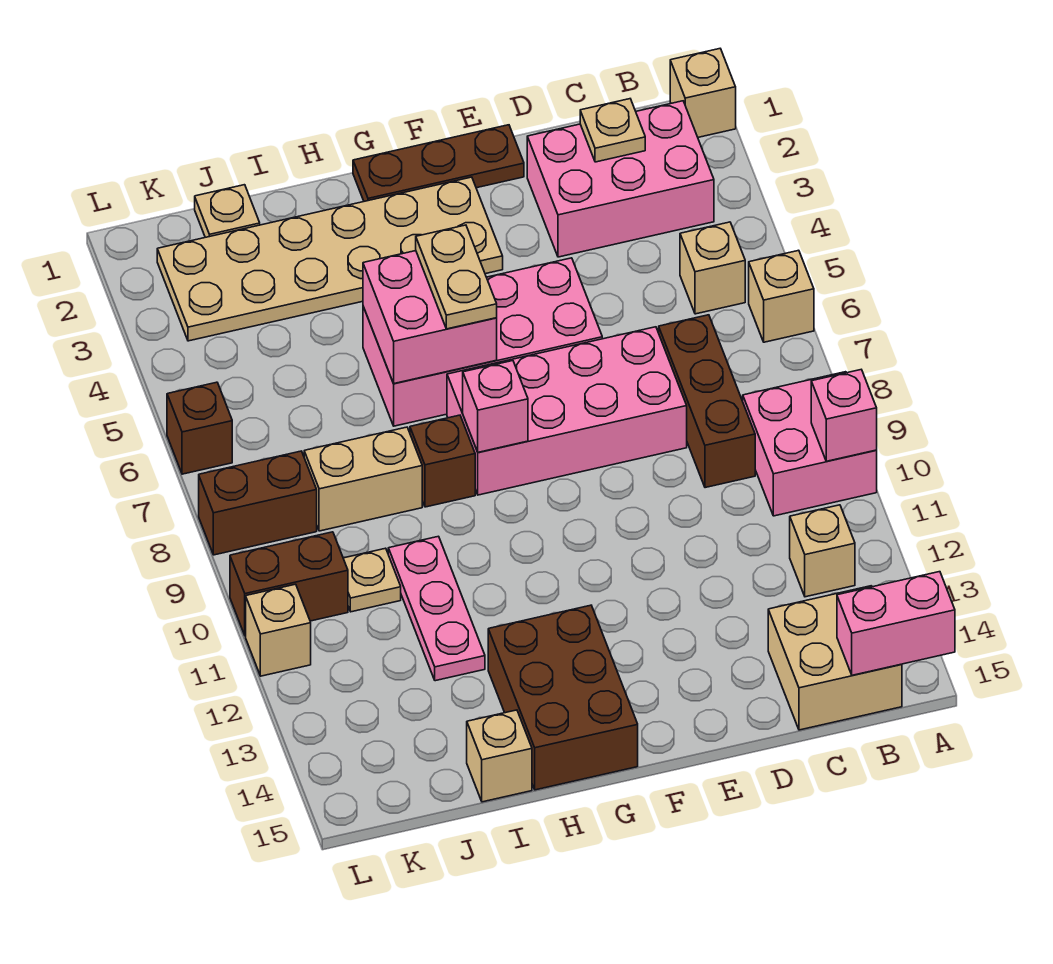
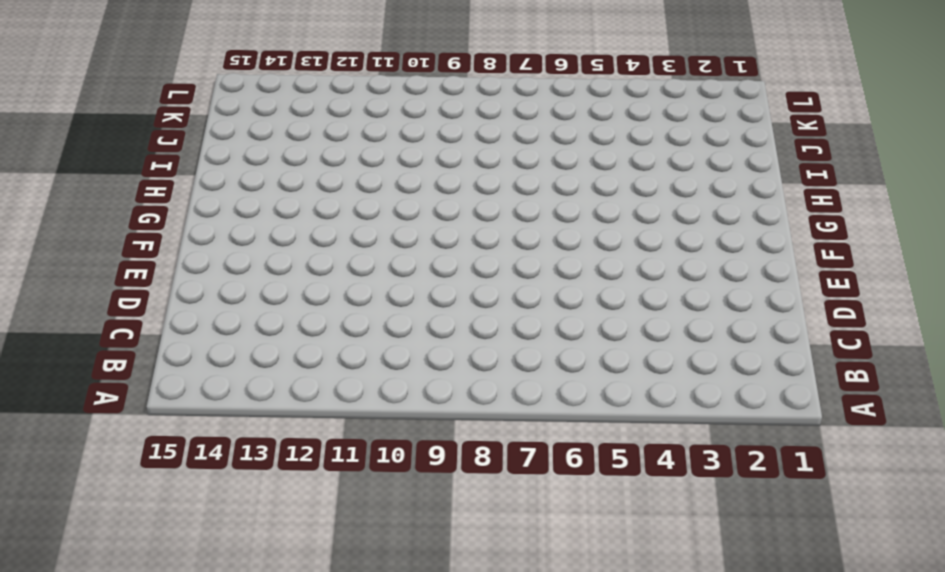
none -> tan brick A1 level 1
none -> tan brick A6 level 1
none -> pink brick A9:B10 level 1

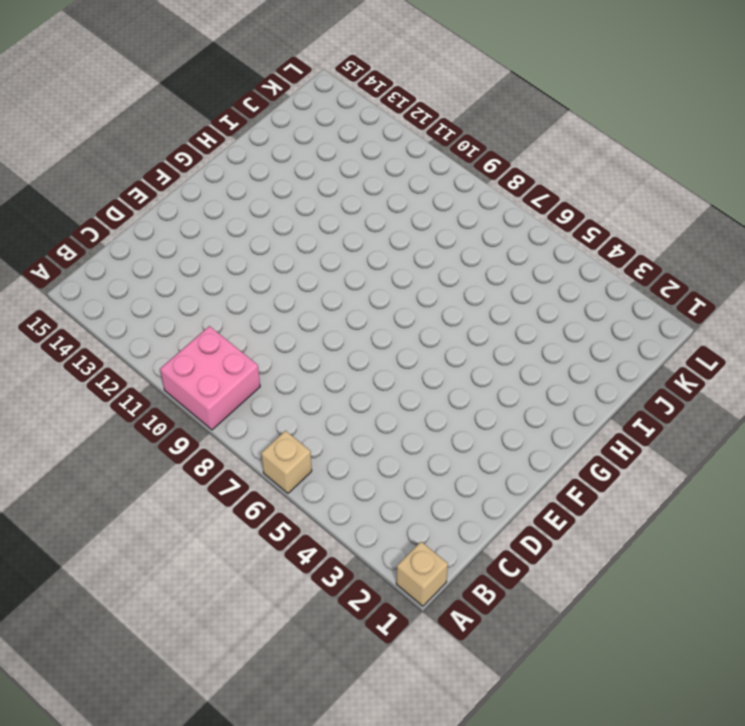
none -> pink brick B2:D3 level 1
none -> tan brick B5 level 1
none -> tan brick B12 level 1

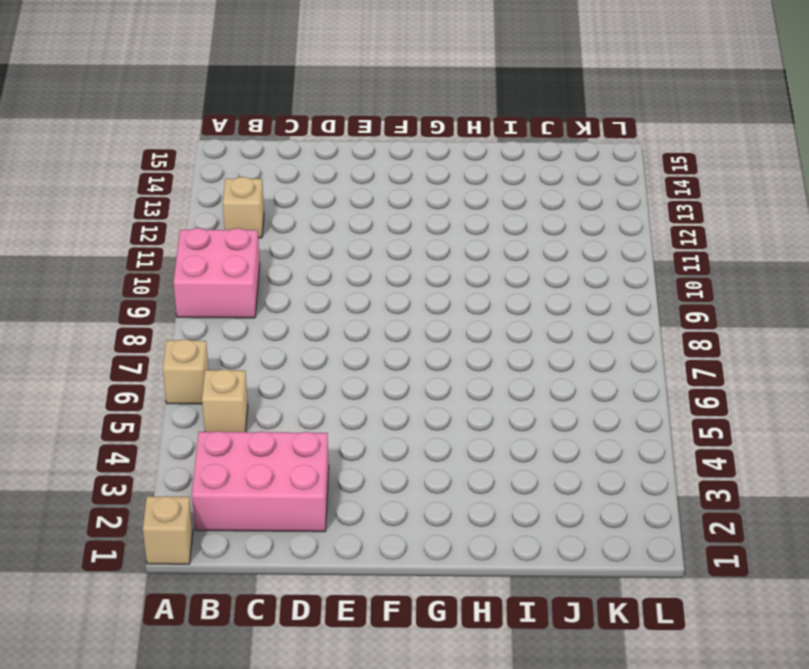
none -> tan brick B14:C15 level 1
none -> brown brick C7:C9 level 1
none -> pink brick D7:G8 level 1

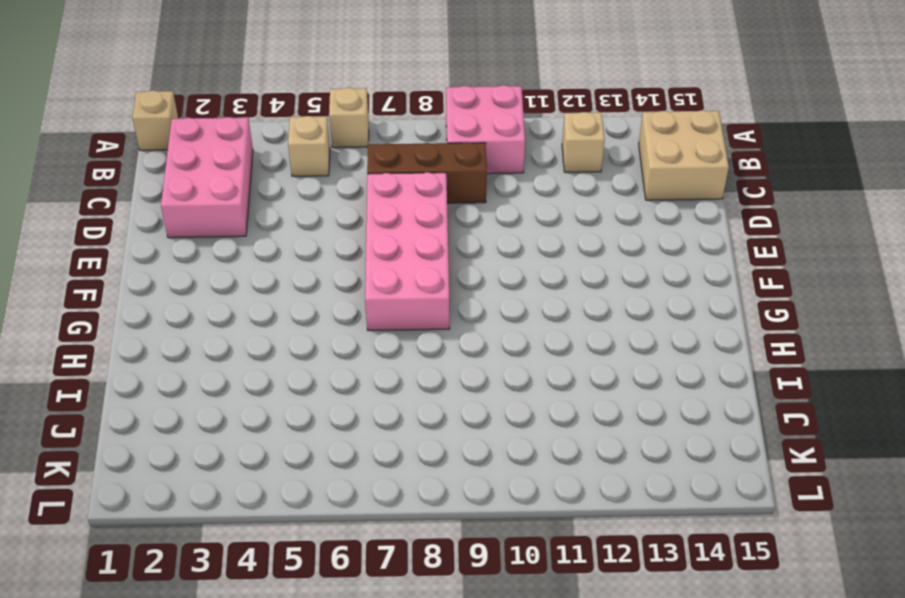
none -> brown plate E1:G1 level 1
none -> pink brick E5:H6 level 1
none -> tan plate F2:K3 level 1

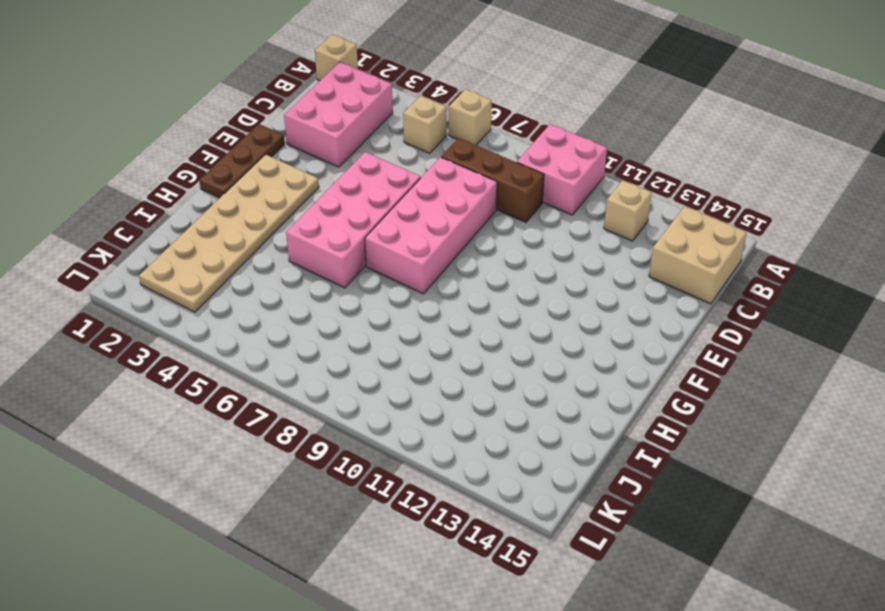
none -> brown brick G13:H15 level 1
none -> brown brick H8 level 1
none -> tan brick I8:J8 level 1

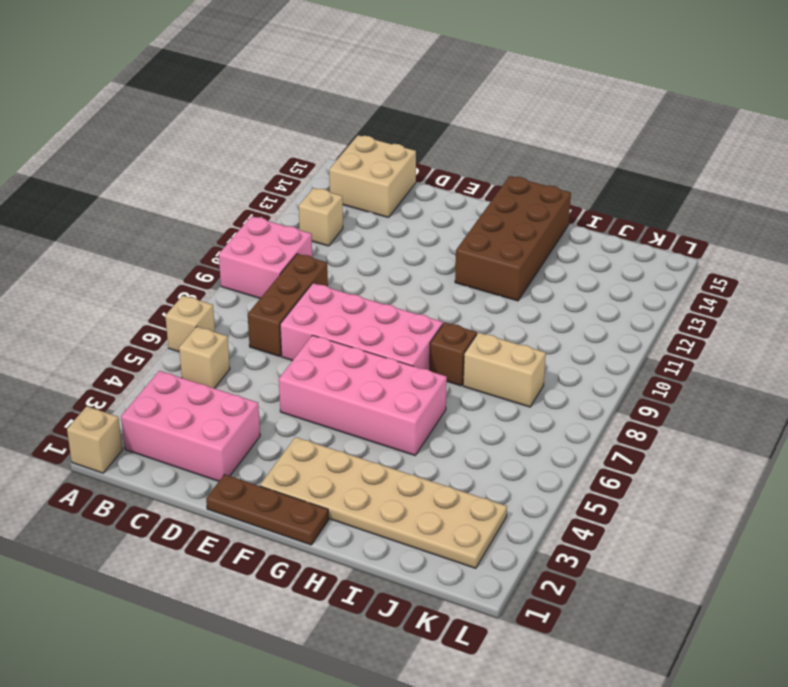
brown brick G12:H15 level 1 -> brown brick G13:H15 level 1
none -> pink plate I10:I12 level 1
none -> tan brick I15 level 1
none -> tan plate J1 level 1

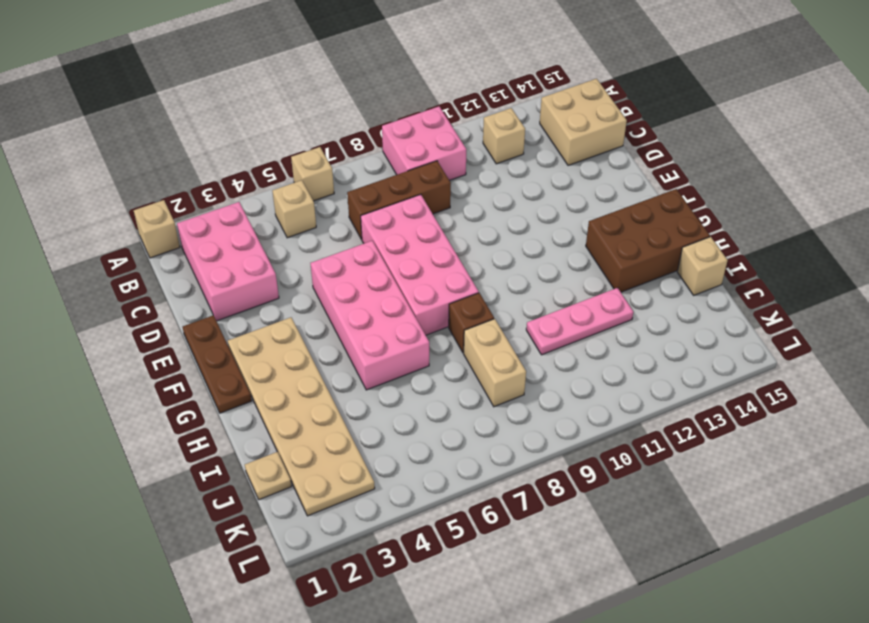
none -> tan plate J10 level 1
none -> brown brick K8:L8 level 1
none -> brown brick K10:L10 level 1

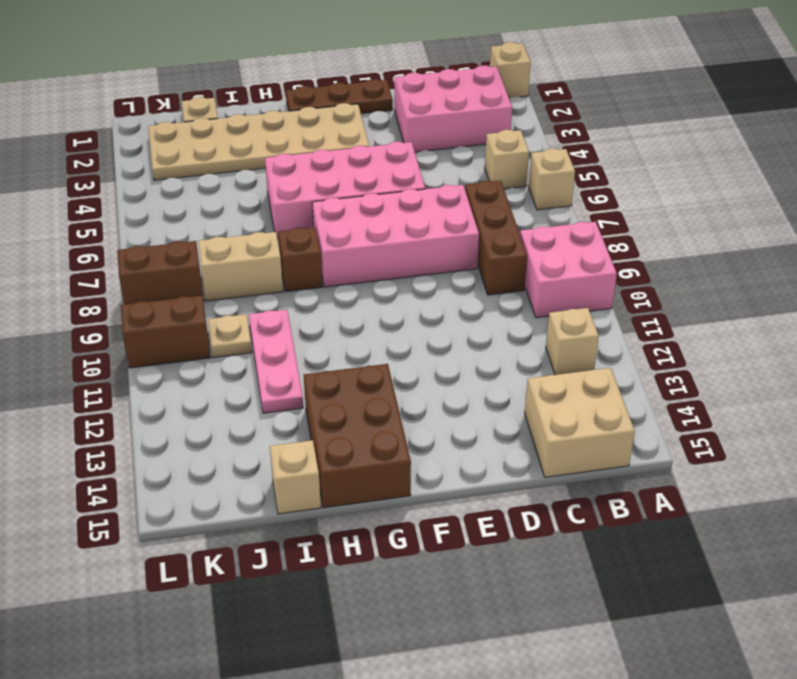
none -> brown brick L6 level 1
none -> tan brick L11 level 1
none -> pink brick A10 level 2

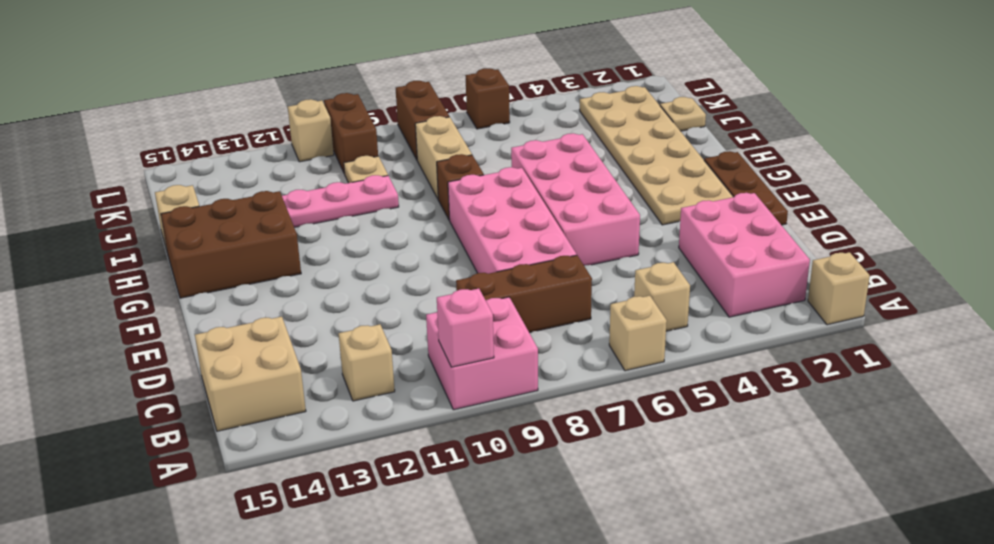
none -> pink brick A15:B15 level 2
none -> tan plate C2 level 2
none -> pink brick G5:H6 level 2

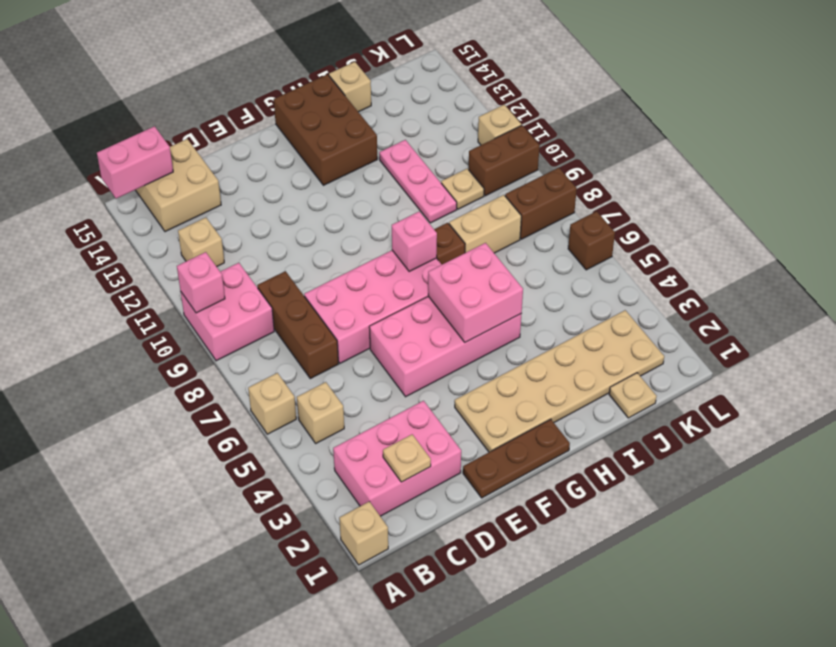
none -> tan plate G5:G6 level 3

